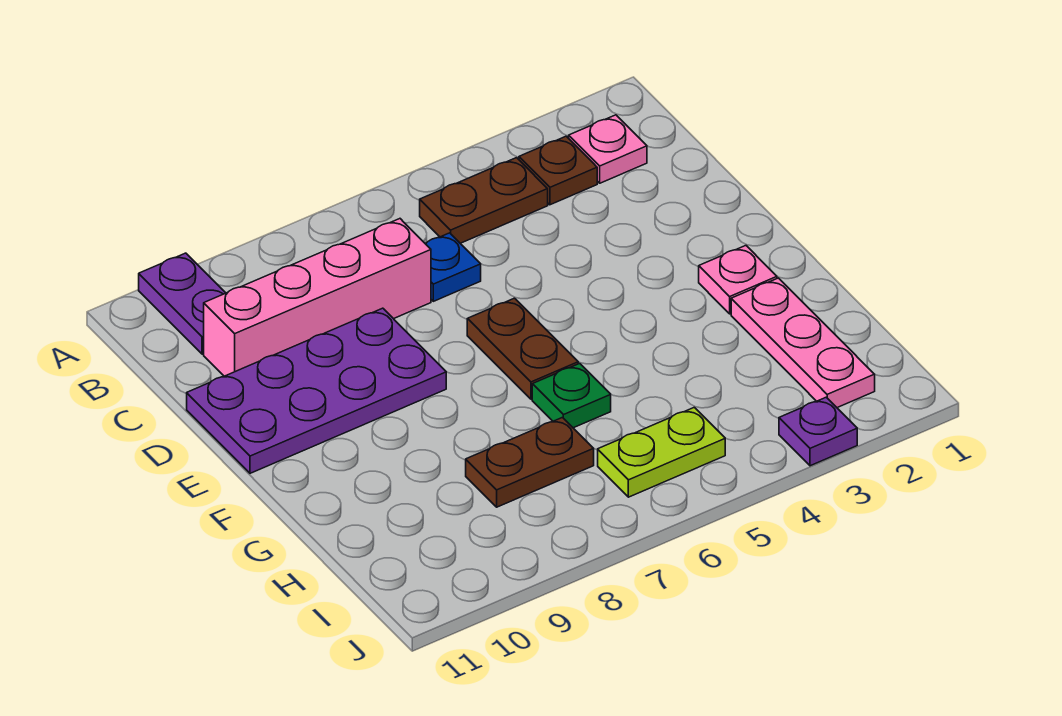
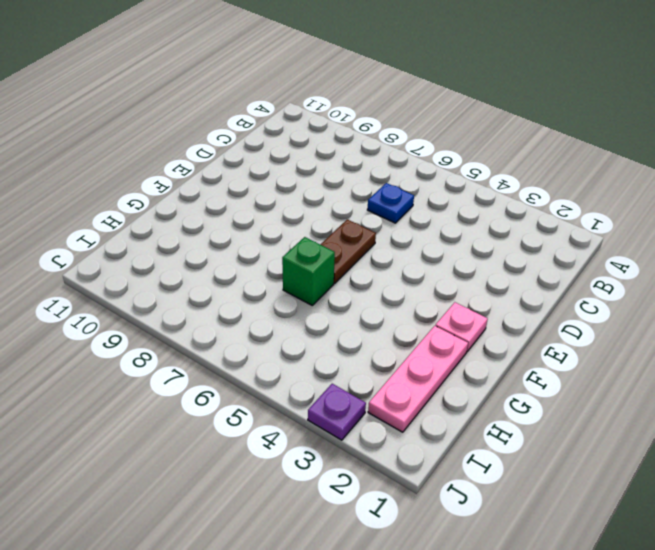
green brick G6 level 1 -> green plate G6 level 1
none -> purple plate A10:B10 level 1
none -> pink plate B2 level 1
none -> brown plate B3 level 1

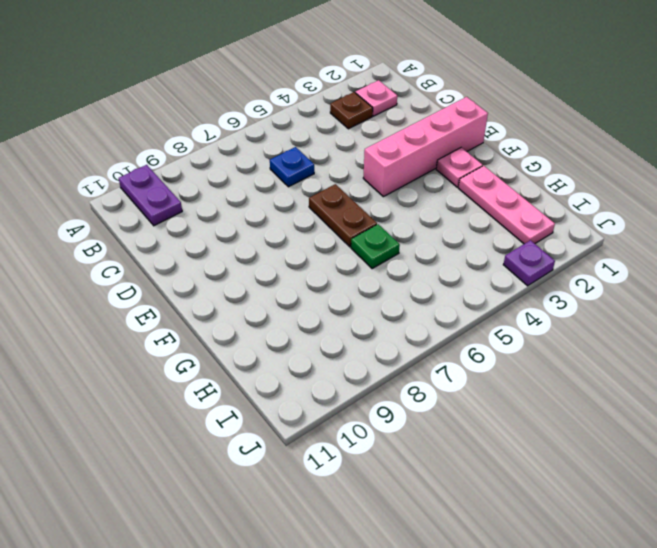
pink brick E1:E4 level 1 -> pink brick C7:C10 level 1
none -> brown plate B4:B5 level 1
none -> purple plate D8:E11 level 1
none -> brown plate H7:H8 level 1

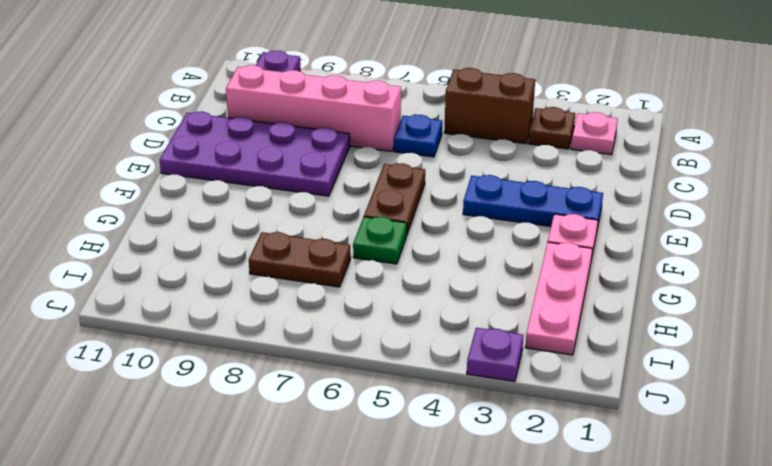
brown brick B4:B5 level 1 -> brown plate B4:B5 level 1
blue plate E2:E4 level 1 -> none
none -> lime plate I5:I6 level 1

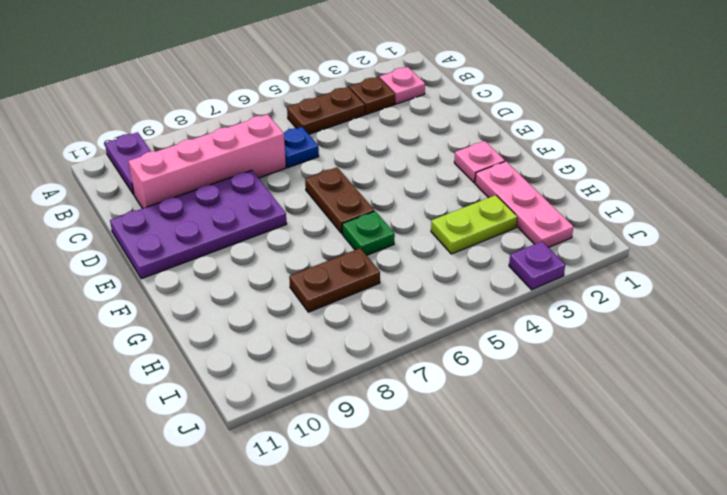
lime plate H3:H4 level 1 -> lime plate I5:I6 level 1

